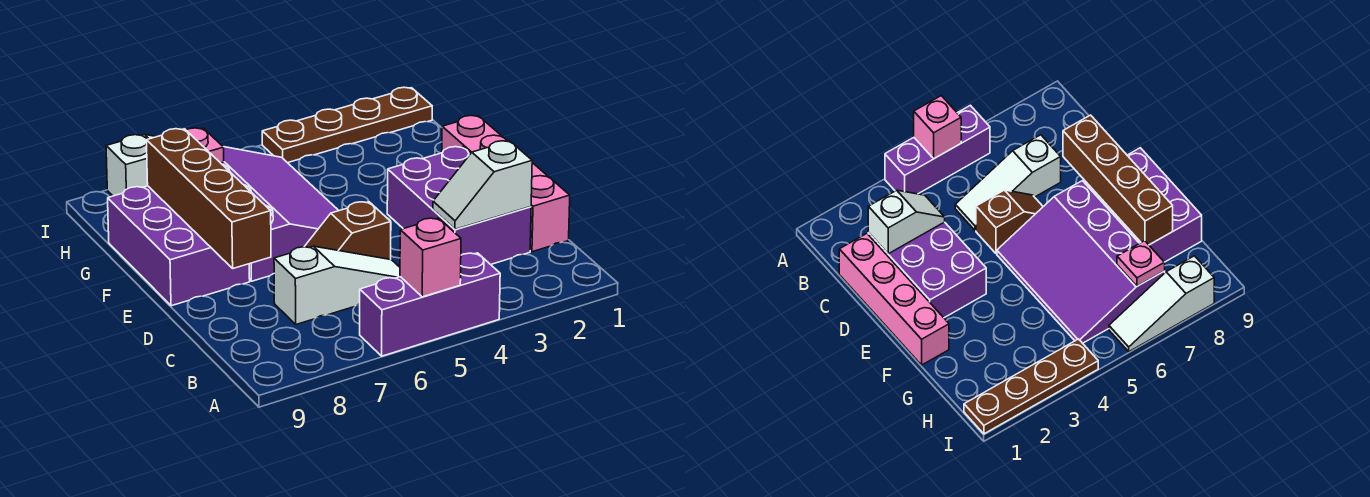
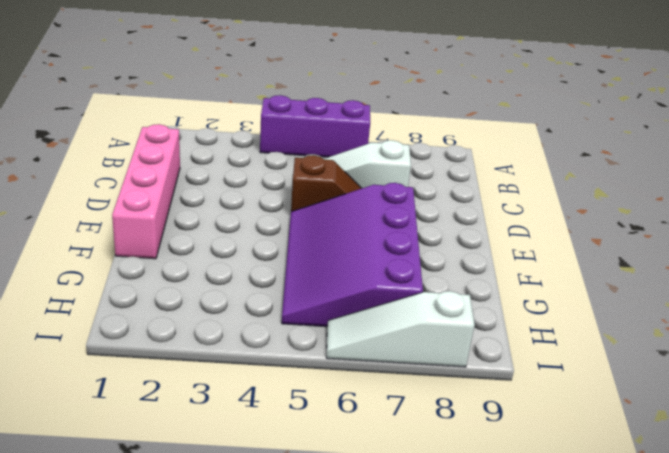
none -> purple brick C2:E3 level 1
none -> purple brick E8:G9 level 1
none -> brown plate I1:I4 level 1

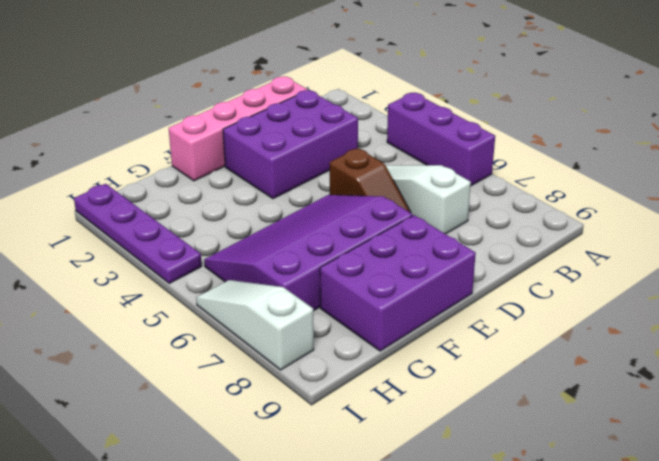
purple plate I1:I4 level 1 -> brown plate I1:I4 level 1
none -> pink brick A5 level 2
none -> white slope C2:C3 level 2 top 2
none -> brown brick D8:G8 level 2

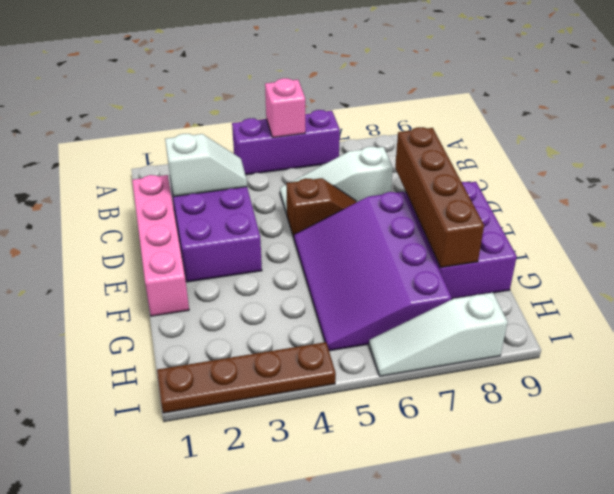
none -> pink plate H7 level 2

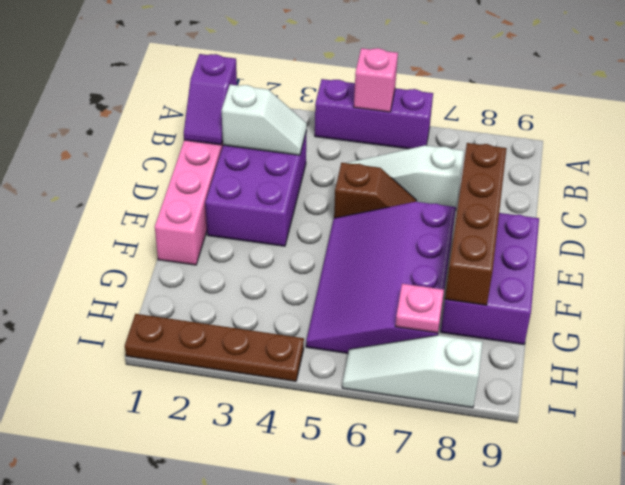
purple slope B1:C1 level 2 top B -> none

